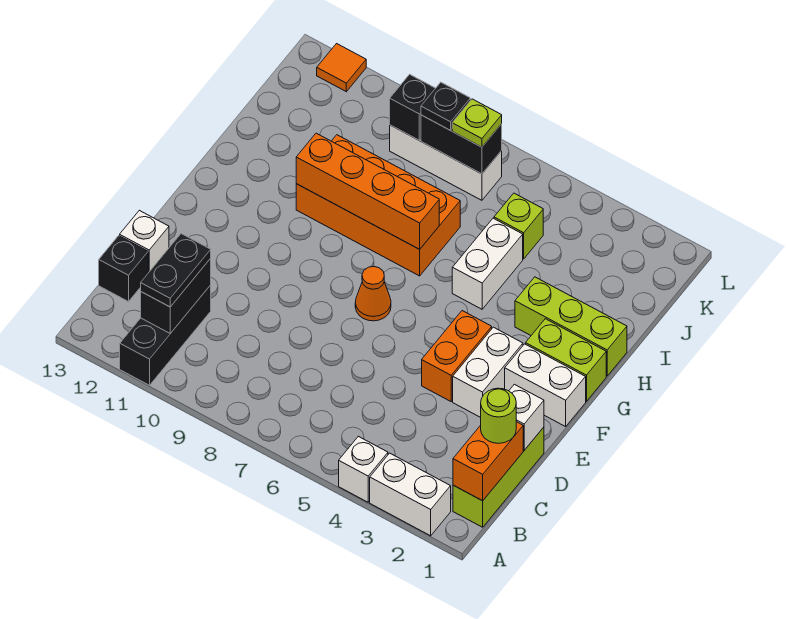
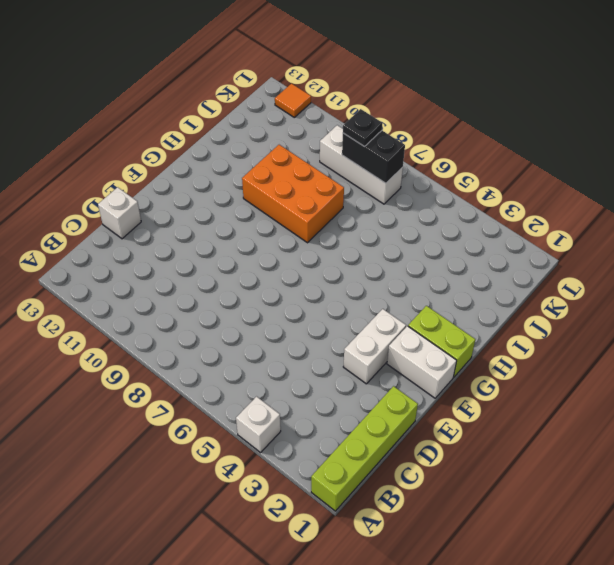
lime brick A1:D1 level 1 -> lime brick B1:D1 level 1
orange brick H8:I10 level 1 -> orange brick H7:I10 level 1
none -> white brick A2:A3 level 1
none -> black brick A11:C11 level 1
none -> black brick C13 level 1

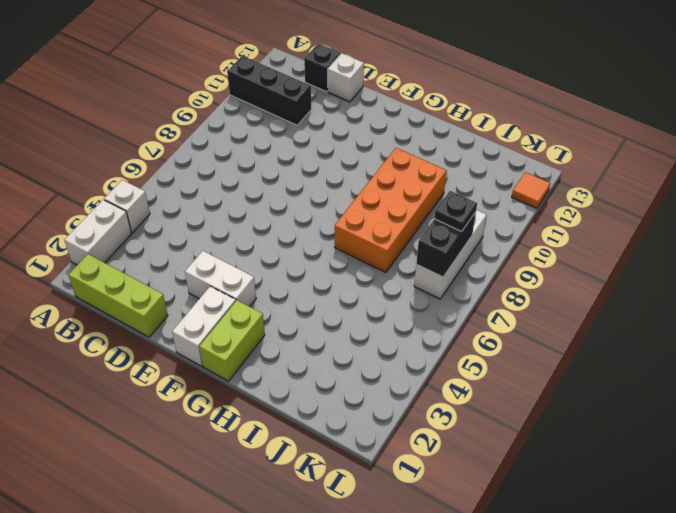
none -> orange brick E4:F4 level 1
none -> orange cone F7 level 1
none -> lime brick H1:H3 level 1

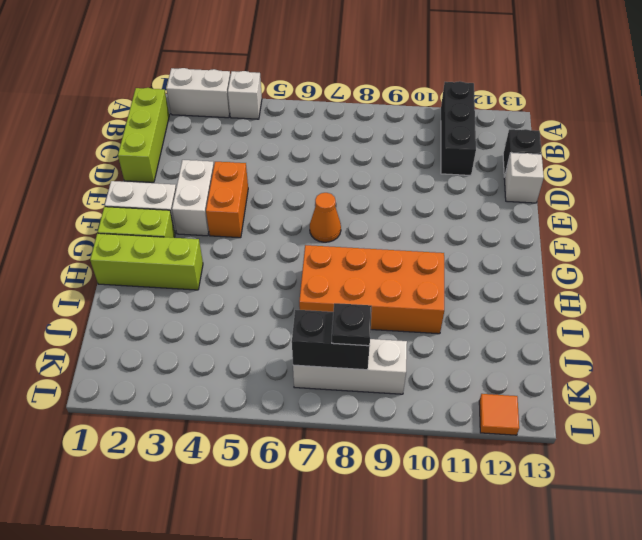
none -> white brick H5:I5 level 1
none -> lime brick J5 level 1
none -> orange brick B1:C1 level 2

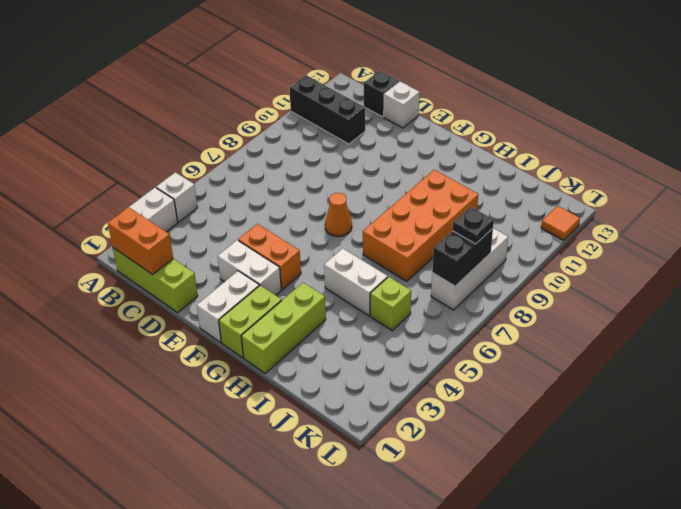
none -> black brick B11:C11 level 2
none -> white brick D1 level 2
none -> orange brick H7:H10 level 2

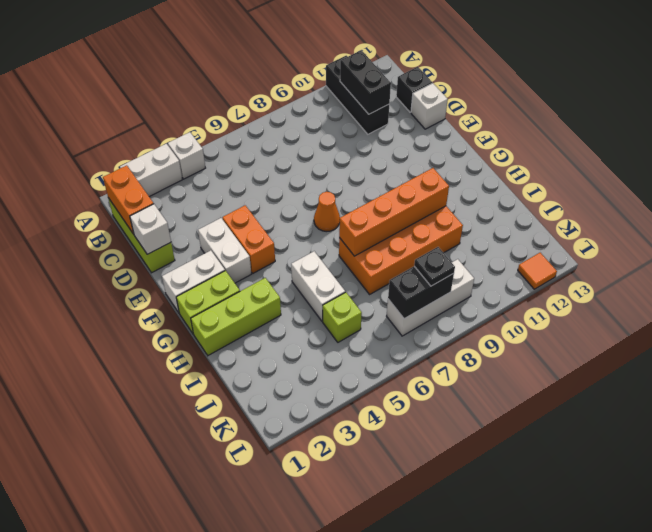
none -> black brick K9 level 2
none -> black plate B11:C11 level 3
none -> lime round brick C1 level 3

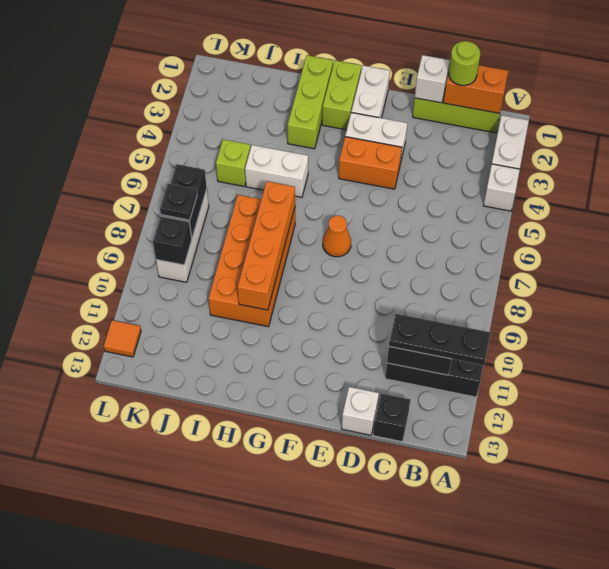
black plate A11:C11 level 3 -> black plate B11:C11 level 3
none -> lime plate K7 level 3

